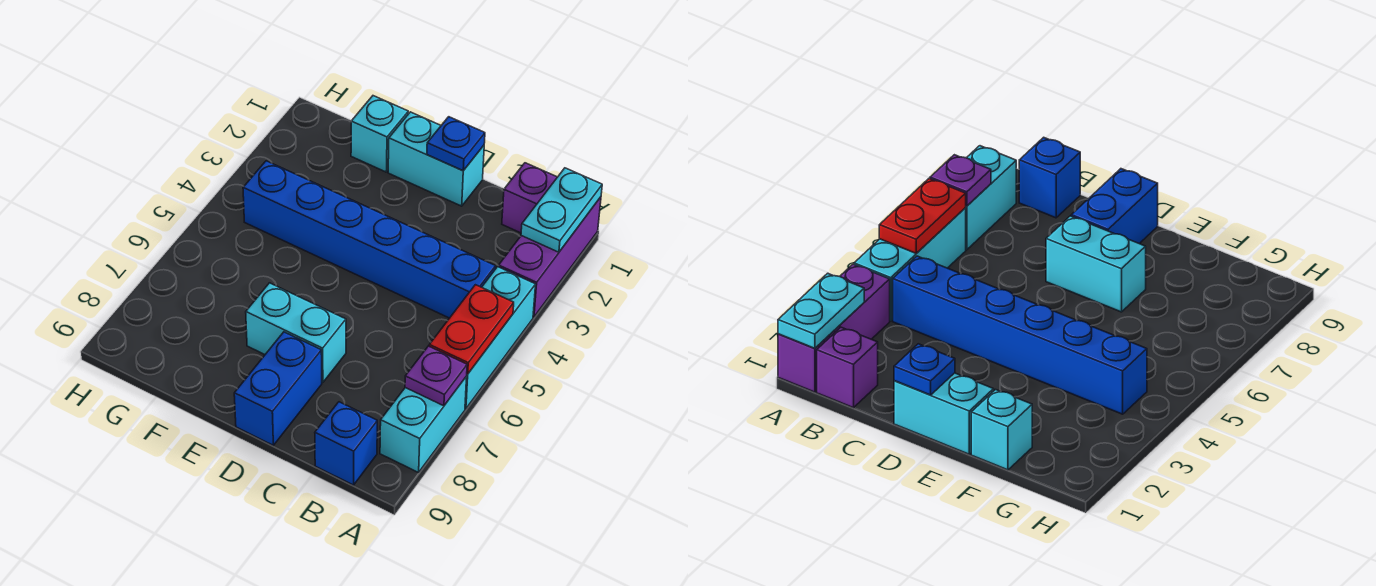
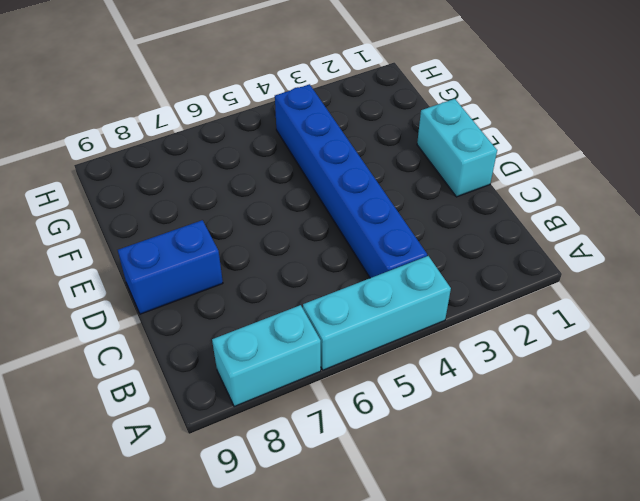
none -> purple brick A1:A3 level 1
none -> purple brick B1 level 1
none -> blue brick B9 level 1

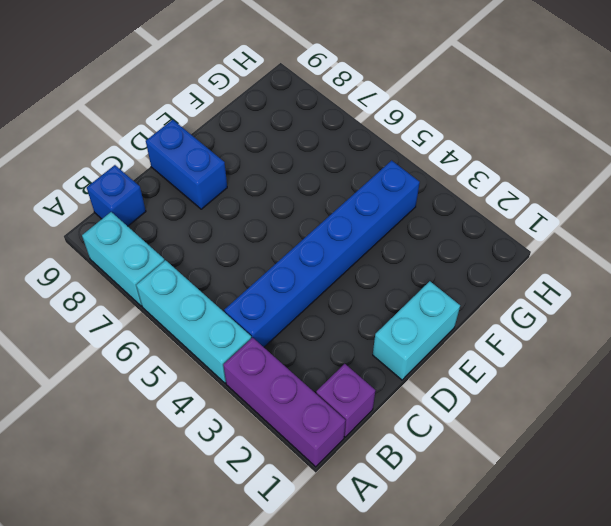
none -> cyan brick D7:E7 level 1
none -> cyan brick F1 level 1
none -> cyan plate A1:A2 level 2

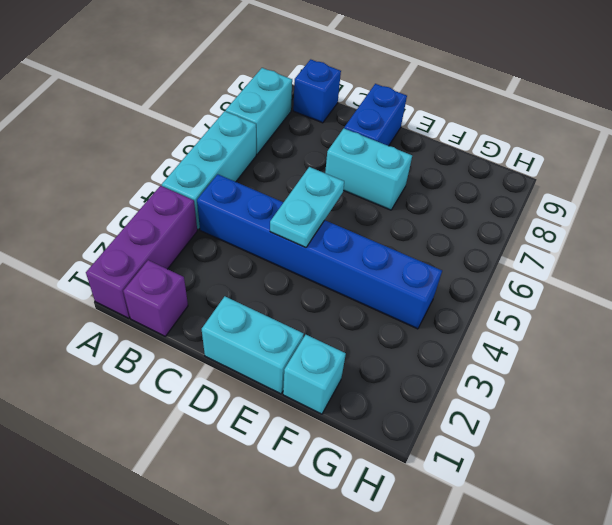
cyan plate D4:D5 level 2 -> cyan plate A1:A2 level 2
none -> red plate A5:A6 level 2
none -> purple plate A7 level 2
none -> blue plate D1 level 2

